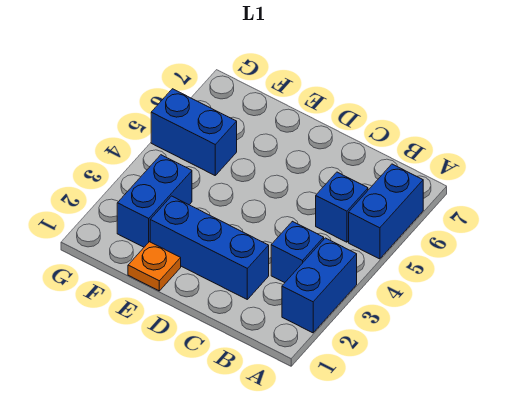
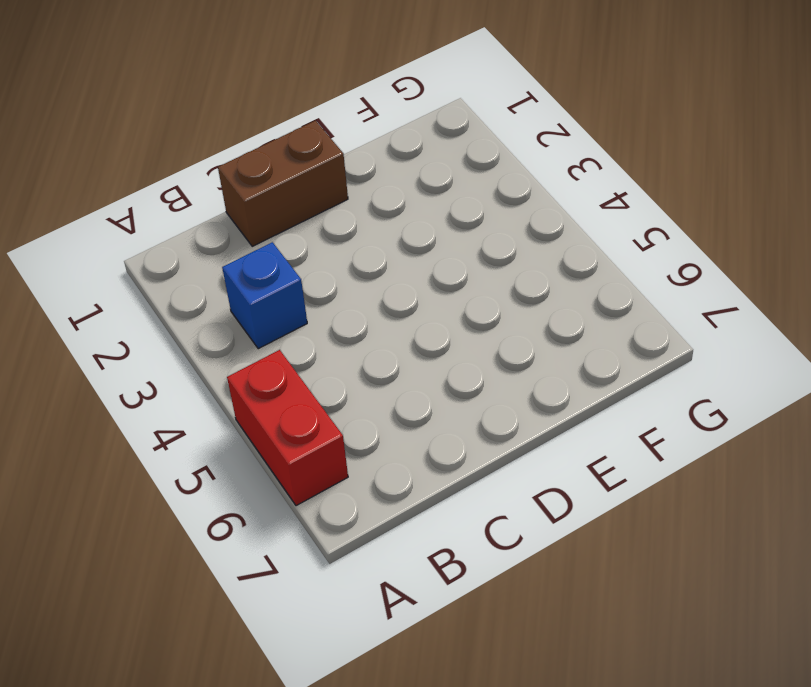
red brick A5:A6 level 1 -> blue brick A5:A6 level 1
brown brick C1:D1 level 1 -> none
none -> blue brick A2:A3 level 1
none -> blue brick B5 level 1

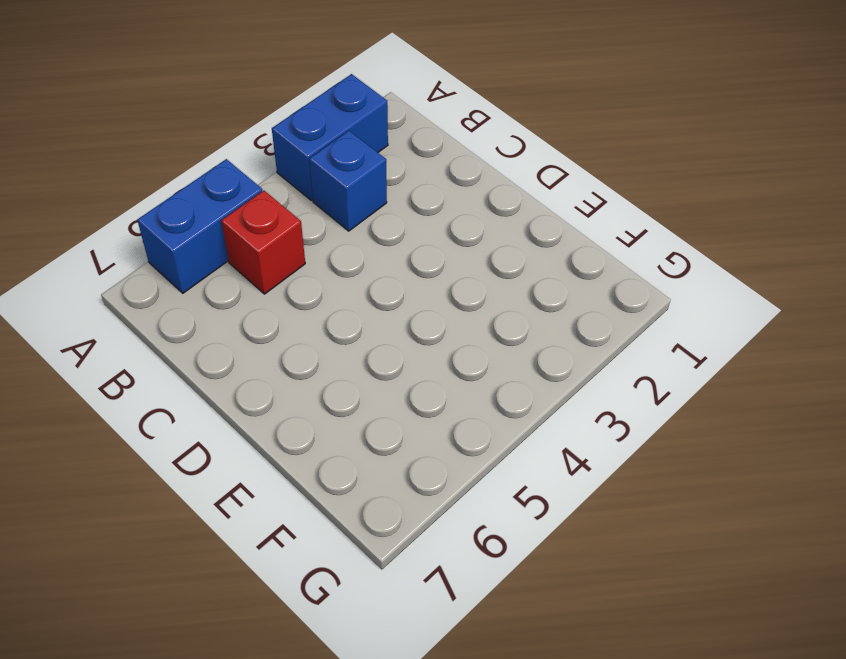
red brick B5 level 1 -> blue brick B5 level 1
none -> blue brick C2:E2 level 1
none -> orange plate E1 level 1

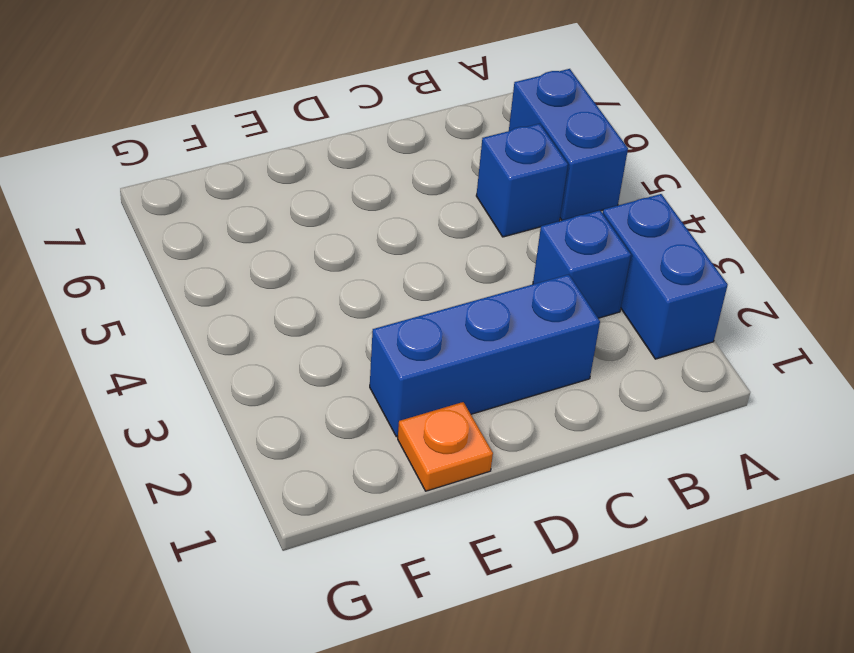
none -> blue brick F2:F3 level 1
none -> blue brick F5:G5 level 1

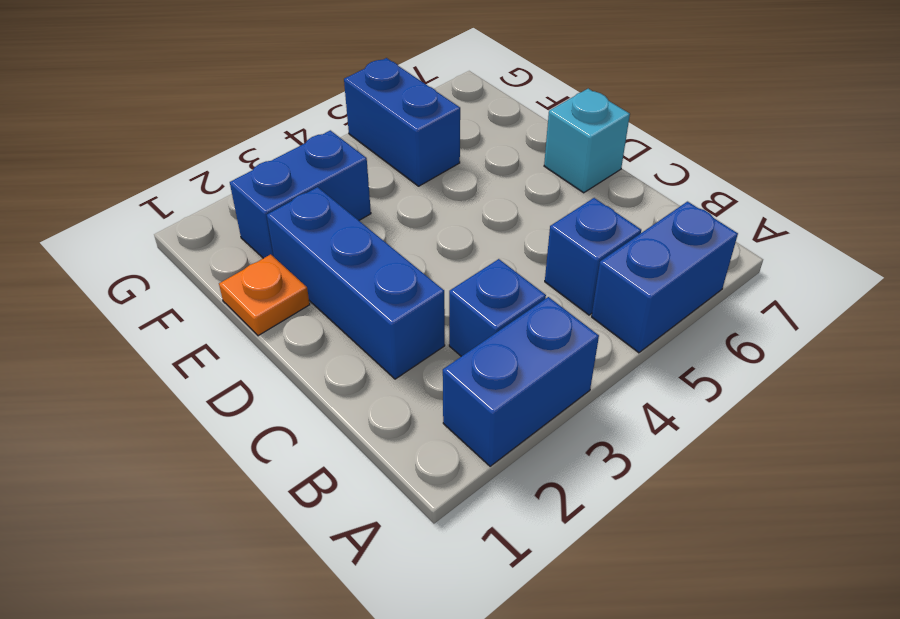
cyan brick D7 level 1 -> none

